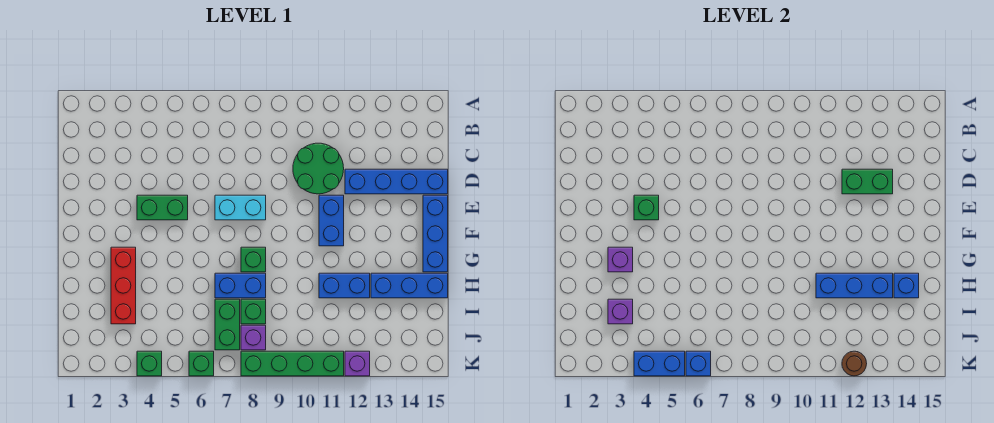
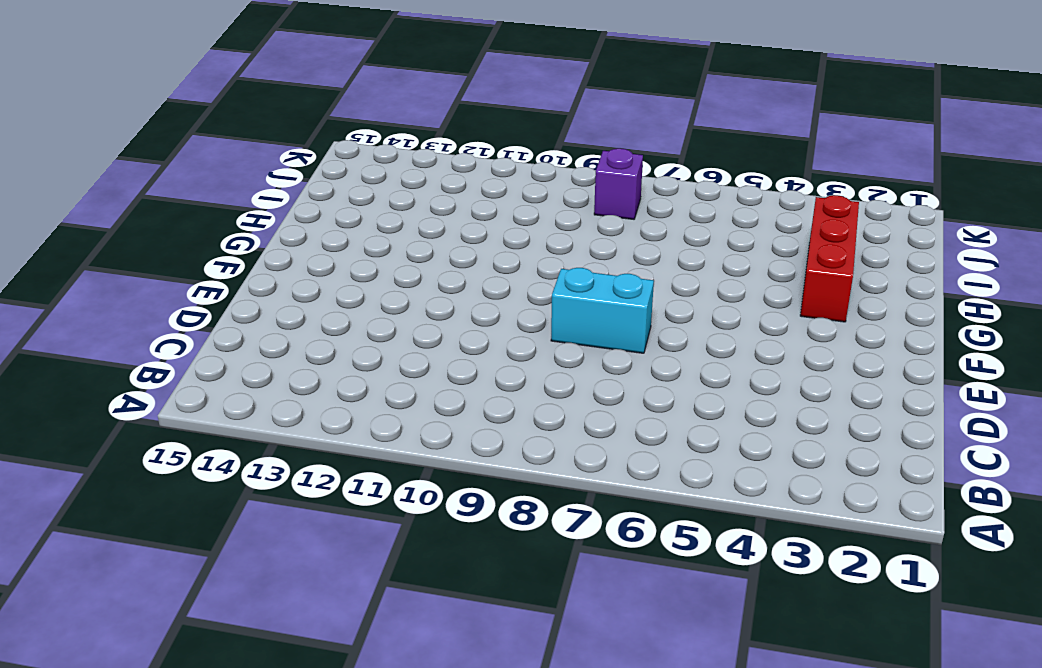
none -> green round brick C10:D11 level 1
none -> blue brick D12:D15 level 1
none -> green brick E4:E5 level 1

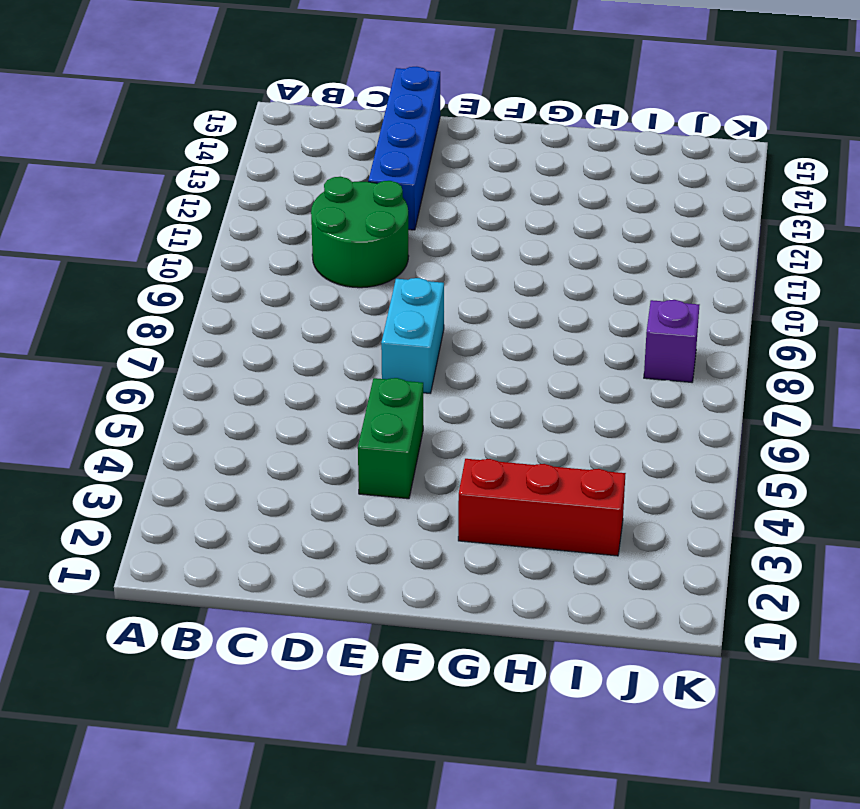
none -> blue brick E11:F11 level 1
none -> blue brick E15:G15 level 1
none -> green brick G8 level 1

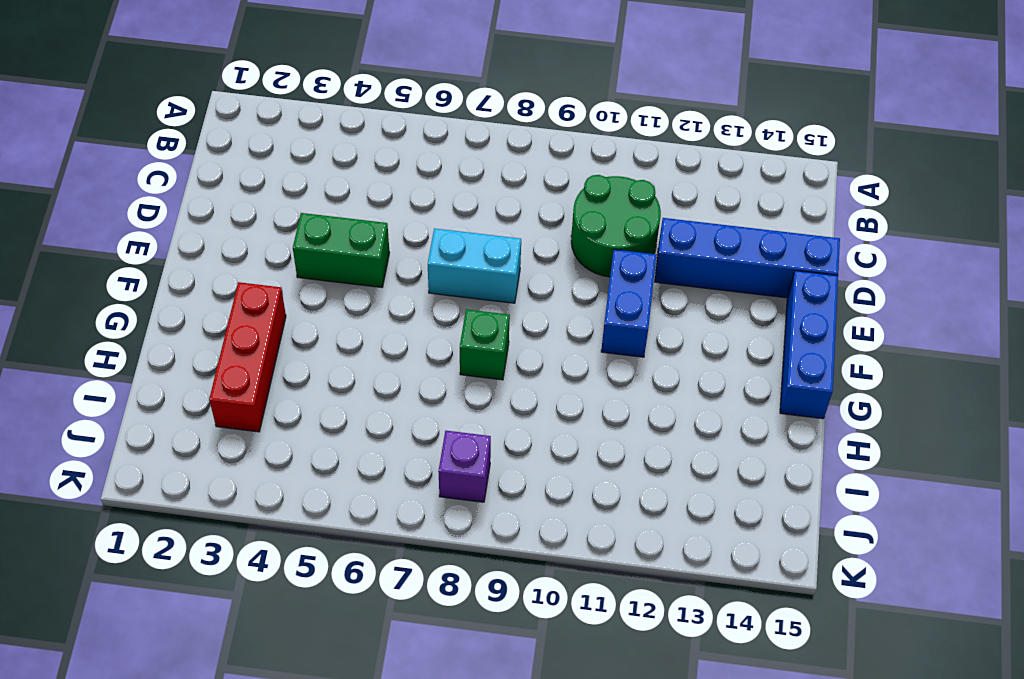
none -> blue brick H7:H8 level 1
none -> blue brick H11:H12 level 1
none -> blue brick H13:H15 level 1

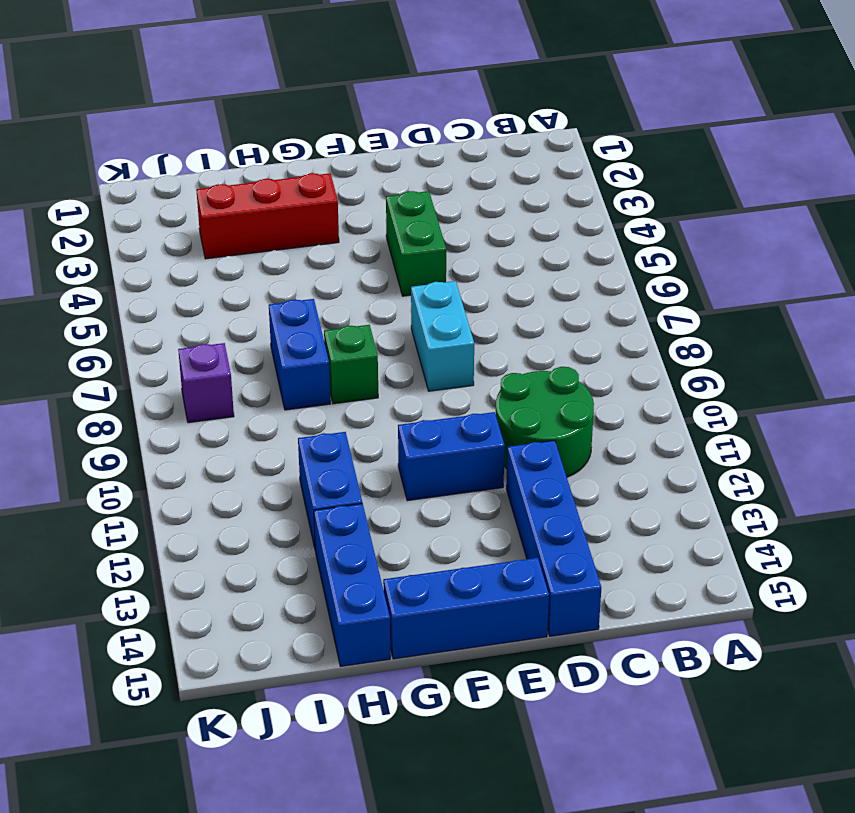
none -> green brick I7:J7 level 1
none -> green brick I8 level 1
none -> green brick K4 level 1

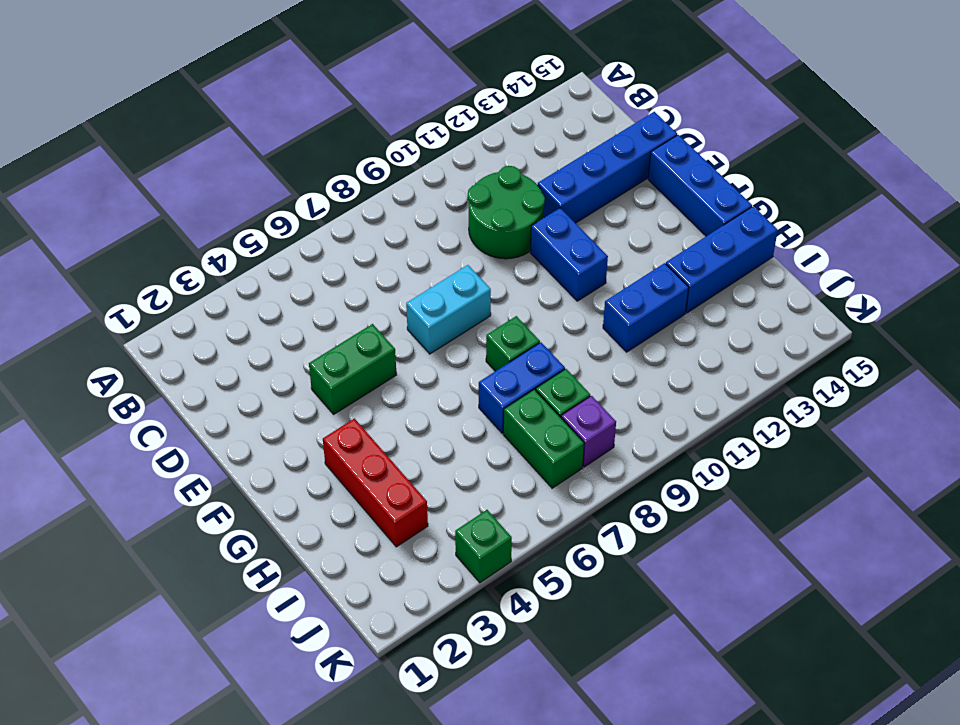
none -> green brick K6 level 1
none -> green brick K8:K11 level 1
none -> purple brick K12 level 1

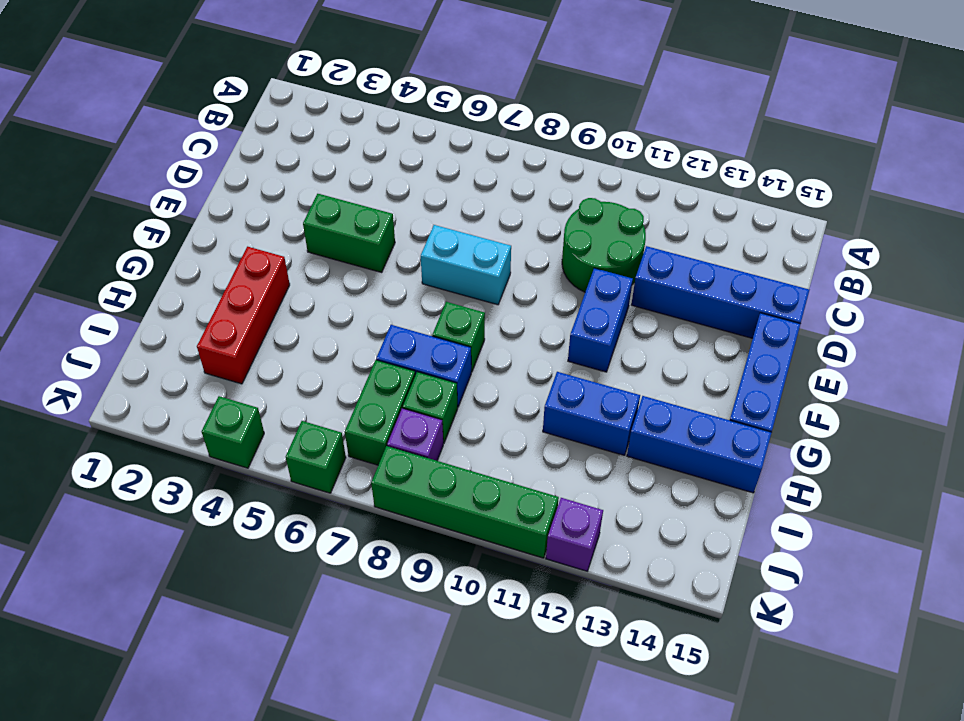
none -> green brick D12:D13 level 2
none -> green brick E4 level 2
none -> purple brick G3 level 2

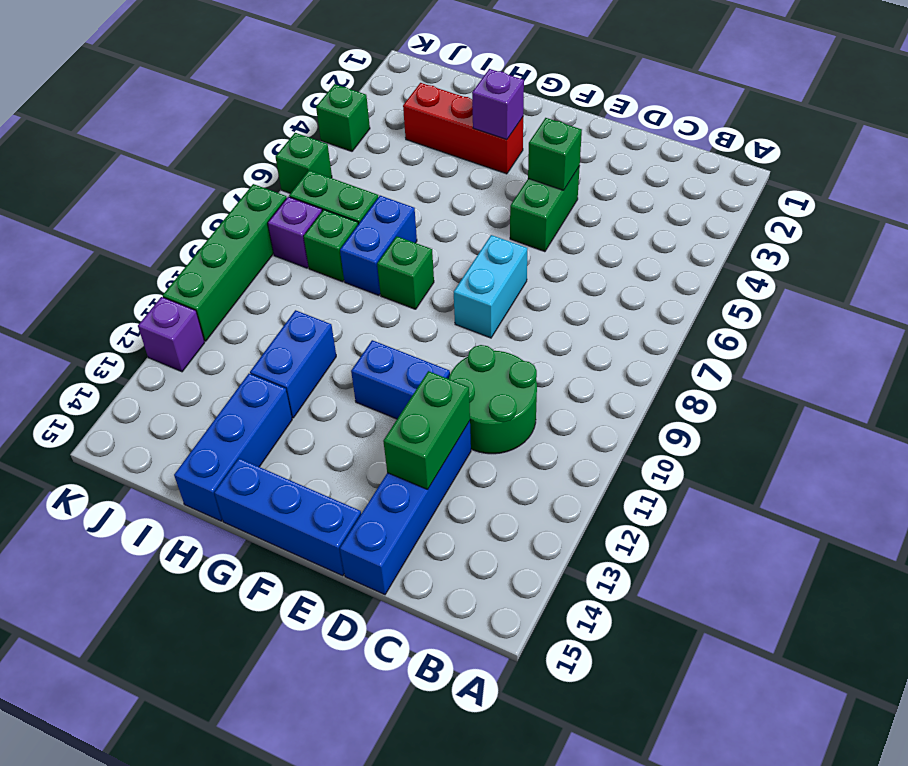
none -> blue brick H11:H13 level 2
none -> blue brick H14 level 2
none -> purple brick I3 level 2

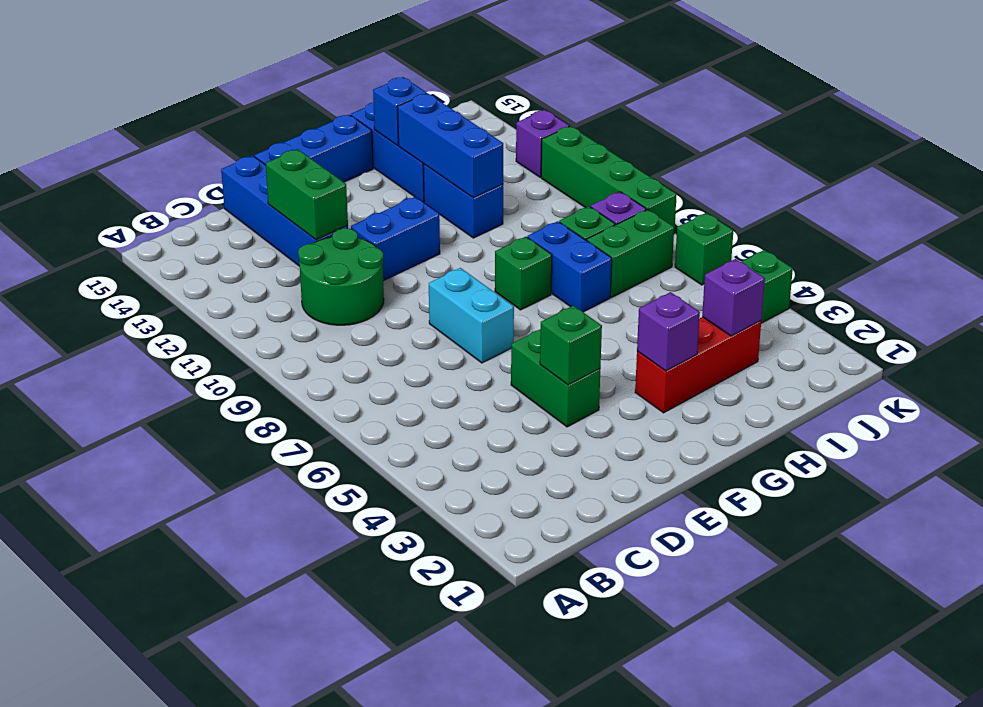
none -> blue brick K4:K5 level 2
none -> blue brick K6 level 2
none -> brown round brick K12 level 2

